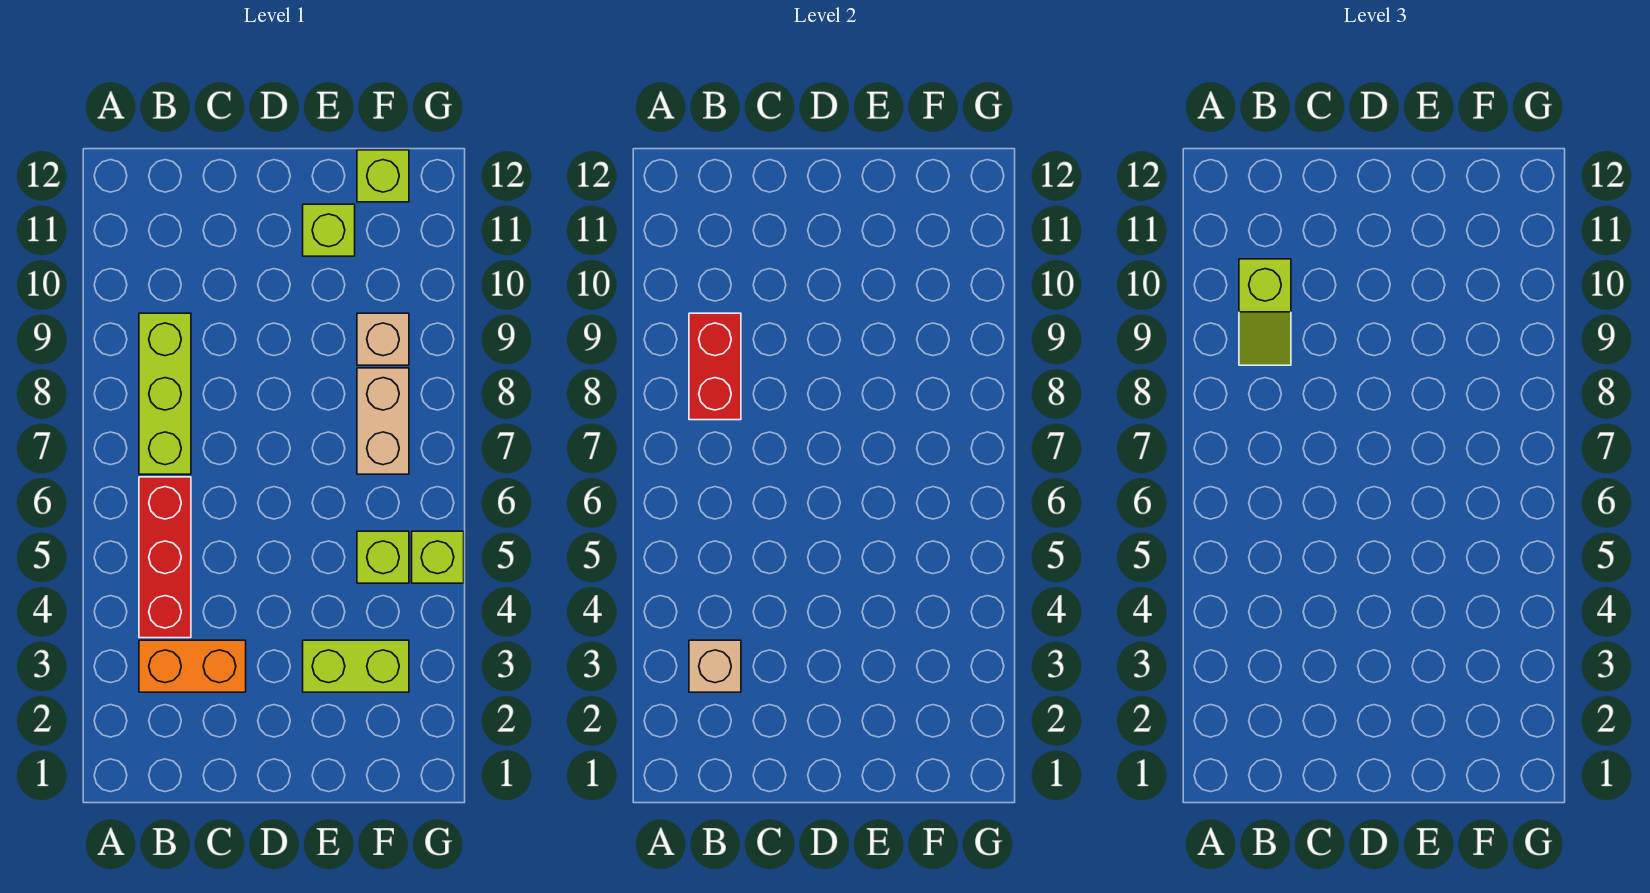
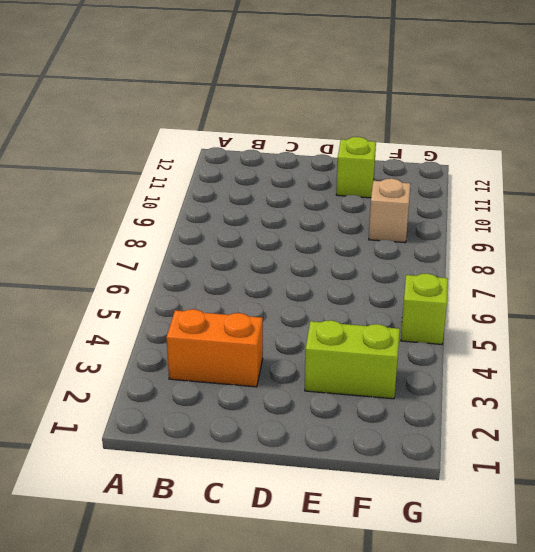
none -> red brick B4:B6 level 1
none -> lime brick B7:B9 level 1
none -> lime brick F5 level 1

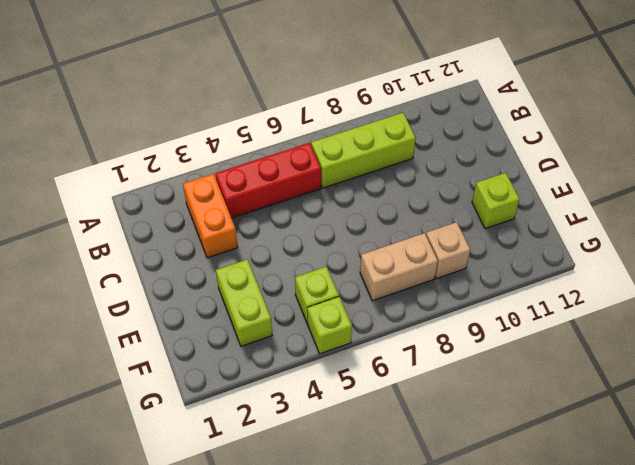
none -> lime brick F12 level 1
none -> tan brick B3 level 2
none -> red brick B8:B9 level 2

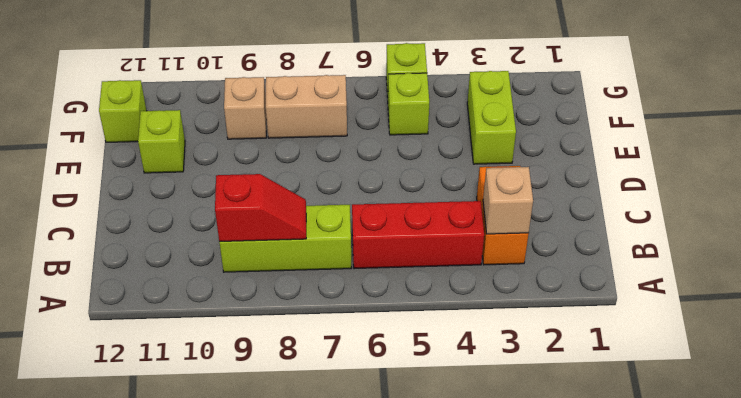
red slope B8:B9 level 2 top 9 -> red brick B8:B9 level 2
none -> lime slope B9:B10 level 3 top 10

